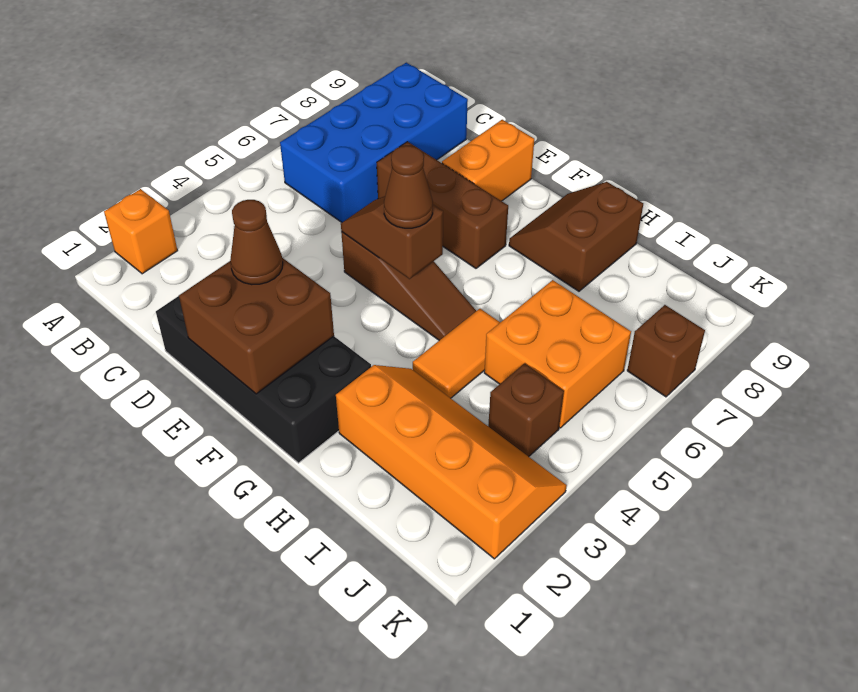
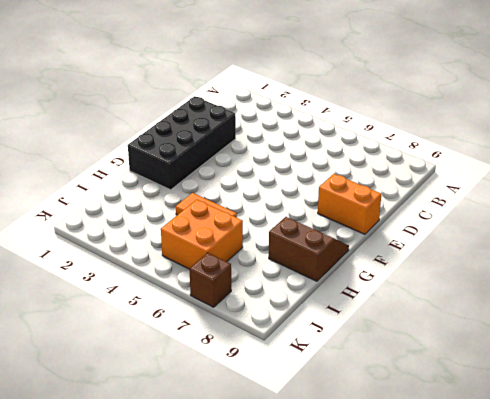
none -> orange brick A2 level 1
none -> blue brick B6:C9 level 1
none -> brown brick D7:F7 level 1

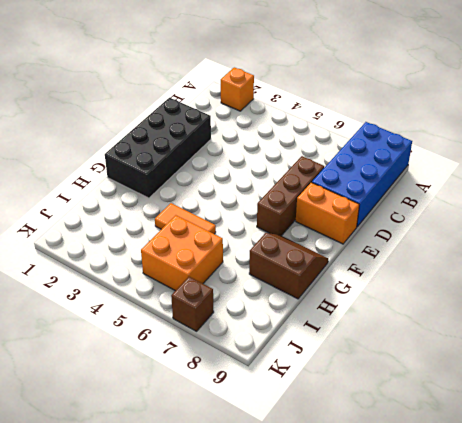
blue brick A8:D9 level 1 -> blue brick B6:C9 level 1
none -> brown slope E5:G5 level 1 top E
none -> orange slope H2:K3 level 1 top 2
none -> brown brick J4 level 1

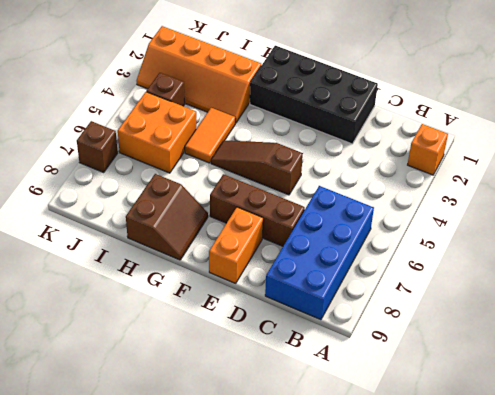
none -> brown brick E1:F2 level 2
none -> brown slope E5:F5 level 2 top F
none -> brown cone E2 level 3

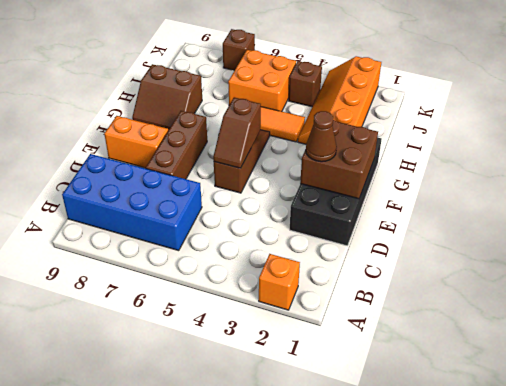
none -> brown cone F5 level 3

